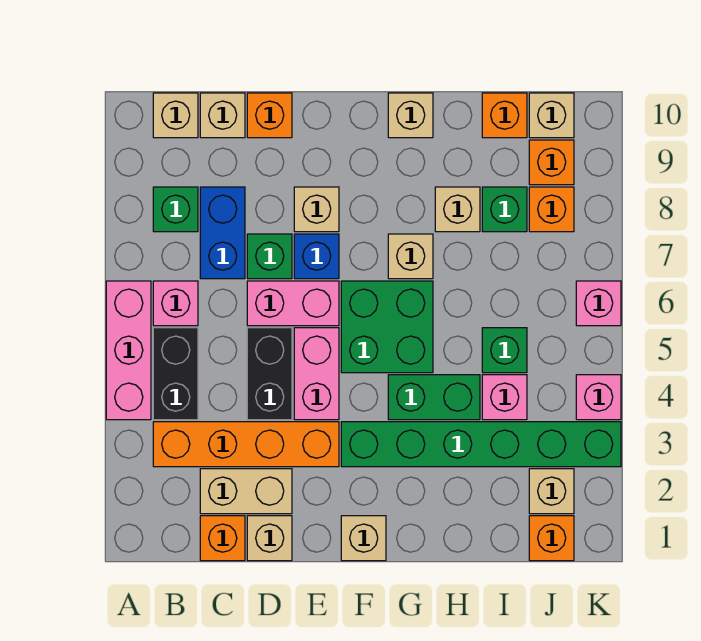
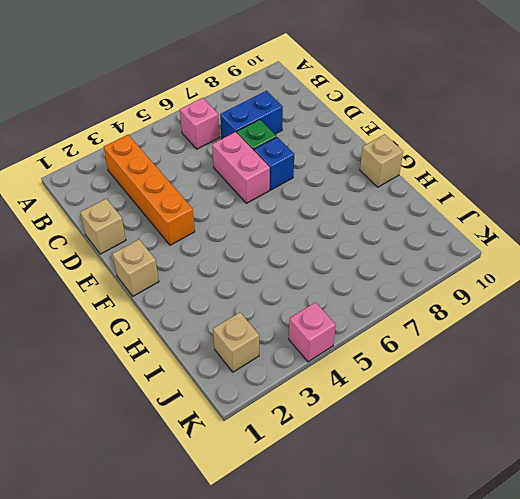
none -> pink brick A4:A6 level 1
none -> black brick B4:B5 level 1
none -> green brick B8 level 1
none -> tan brick B10 level 1

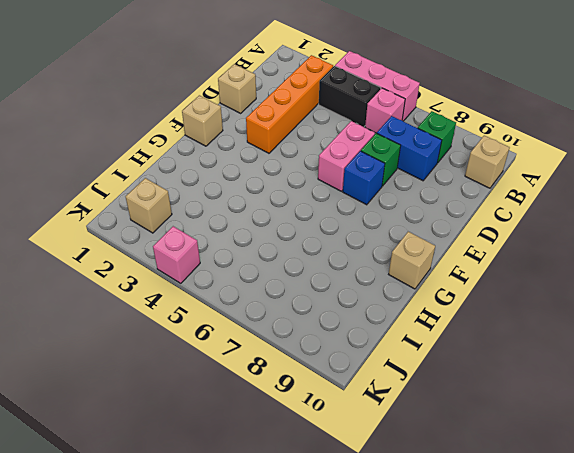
none -> orange brick C1 level 1
none -> tan brick C2:D2 level 1
none -> tan brick C10 level 1
none -> black brick D4:D5 level 1

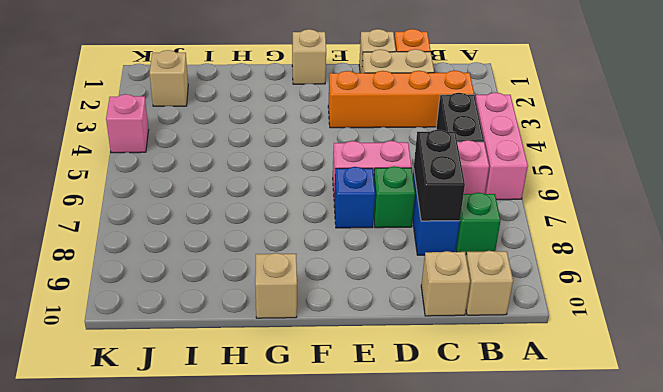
black brick C7:C8 level 2 -> black brick D4:D5 level 1
none -> orange brick D10 level 1
none -> pink brick E4:E5 level 1
none -> tan brick E8 level 1
none -> green brick F3:K3 level 1

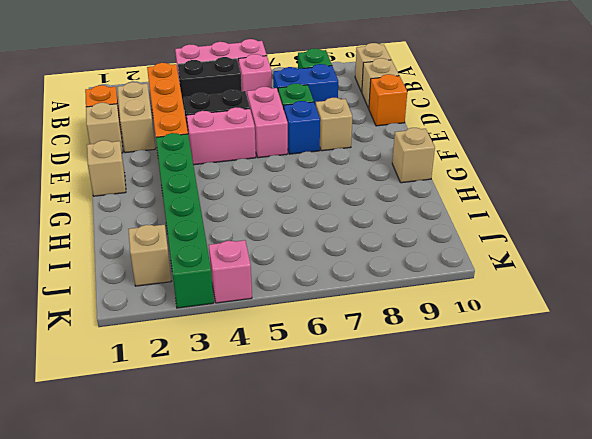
none -> green brick F5:G6 level 1
none -> green brick G4:H4 level 1
none -> tan brick G7 level 1
none -> tan brick H8 level 1

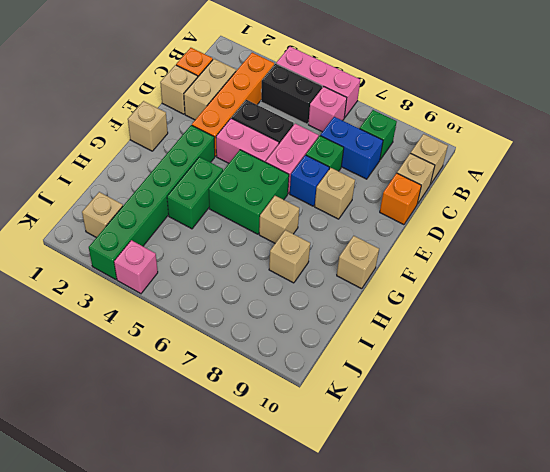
none -> pink brick I4 level 1
none -> green brick I5 level 1
none -> green brick I8 level 1
none -> orange brick I10 level 1

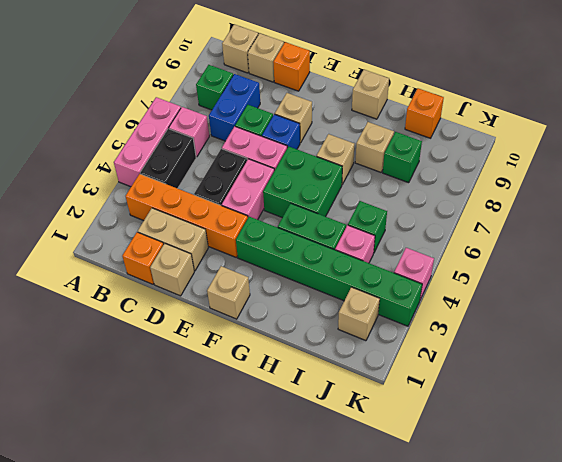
none -> orange brick J1 level 1
none -> orange brick J8 level 1
none -> orange brick J9 level 1
none -> tan brick J10 level 1

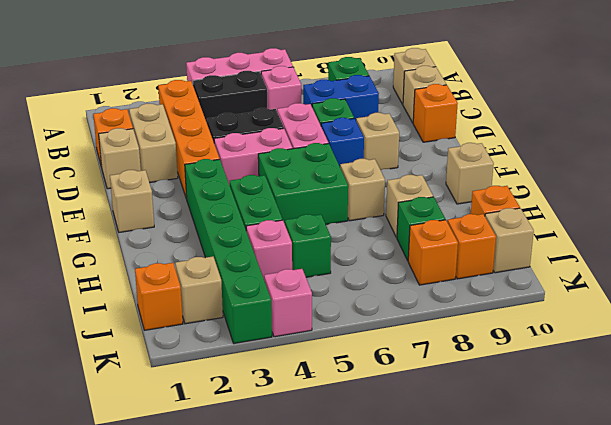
none -> pink brick K6 level 1

